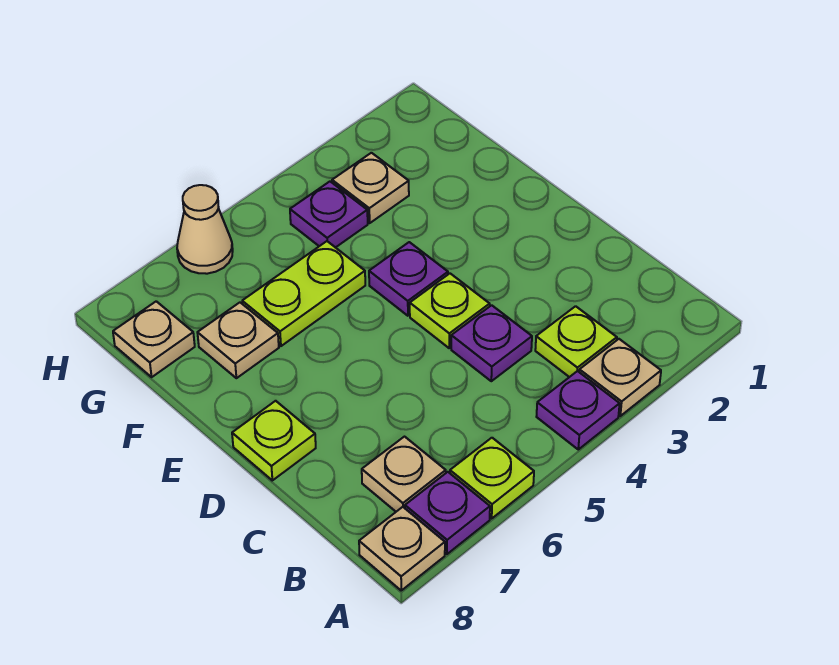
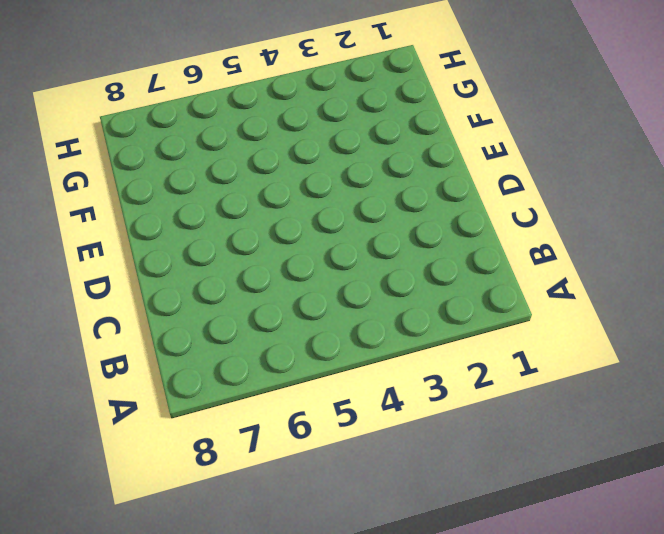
none -> tan plate A3 level 1
none -> purple plate A4 level 1
none -> lime plate A6 level 1

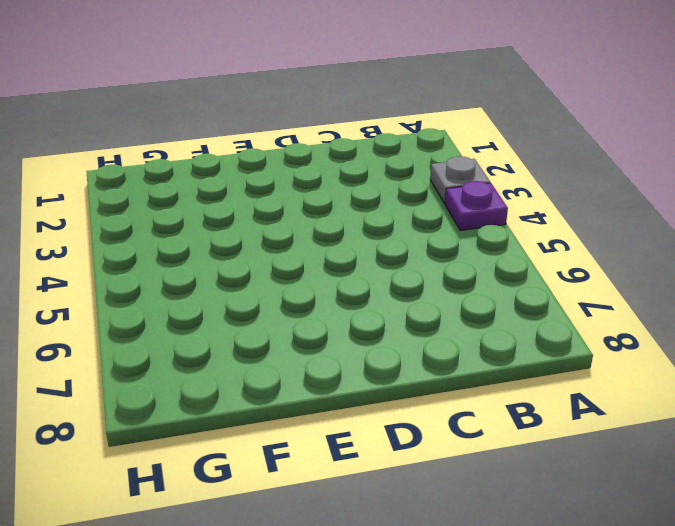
grey plate A3 level 1 -> tan plate A3 level 1
none -> lime plate A6 level 1
none -> purple plate A7 level 1
none -> tan plate A8 level 1

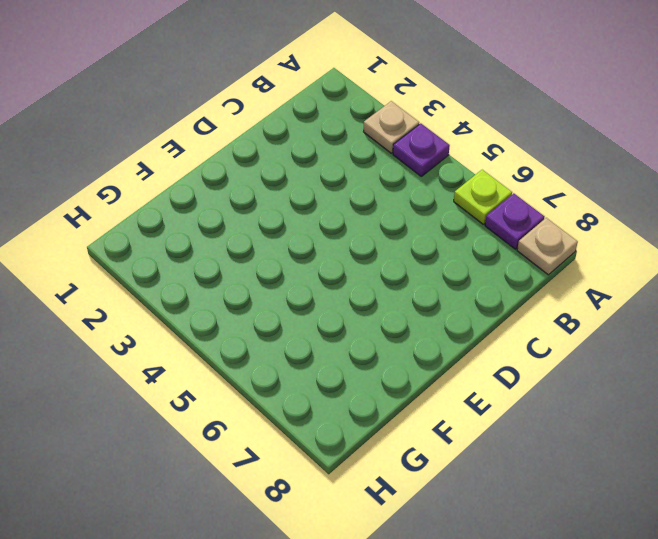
none -> lime plate B3 level 1
none -> tan plate B7 level 1
none -> purple plate C4 level 1

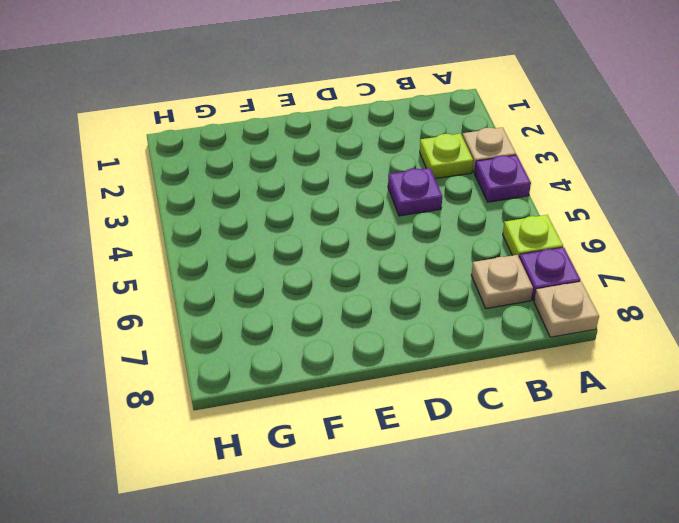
none -> lime plate D4 level 1
none -> lime plate D8 level 1
none -> purple plate E4 level 1

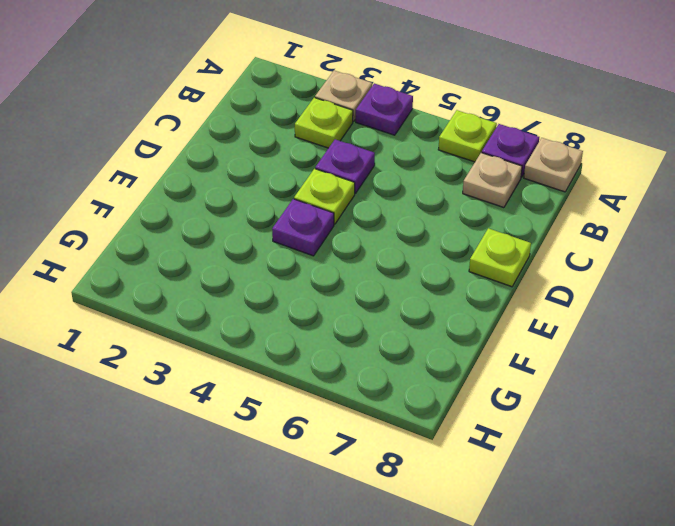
none -> lime plate F5:F6 level 1
none -> tan plate F7 level 1
none -> tan plate G3 level 1

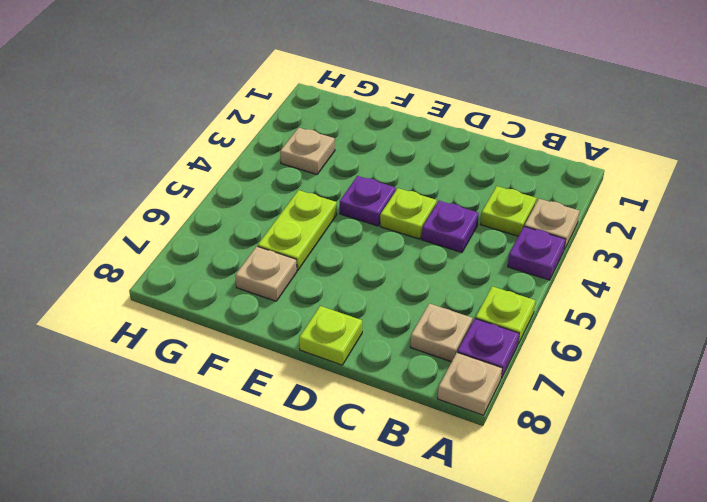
none -> purple plate G4 level 1
none -> tan plate G8 level 1
none -> tan cone H6 level 1

